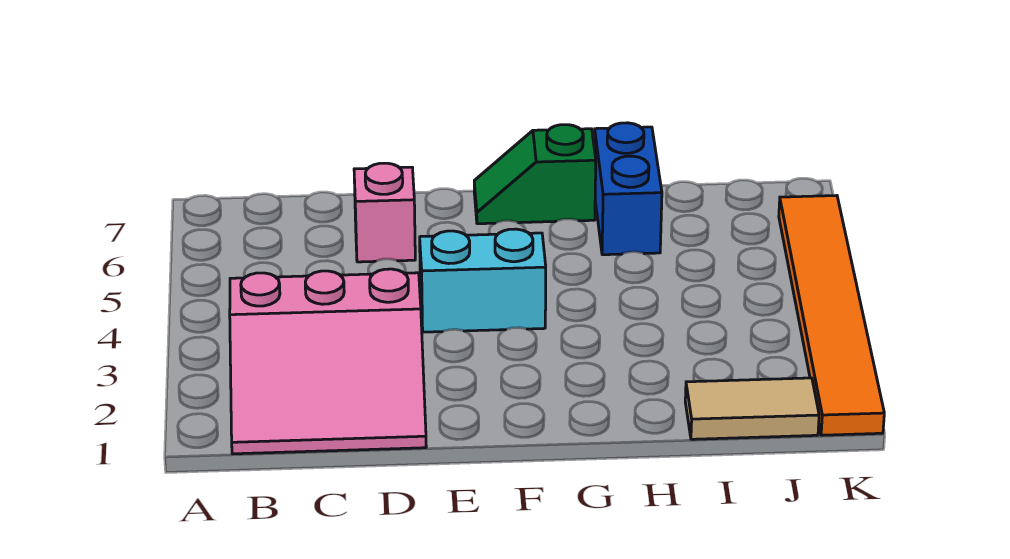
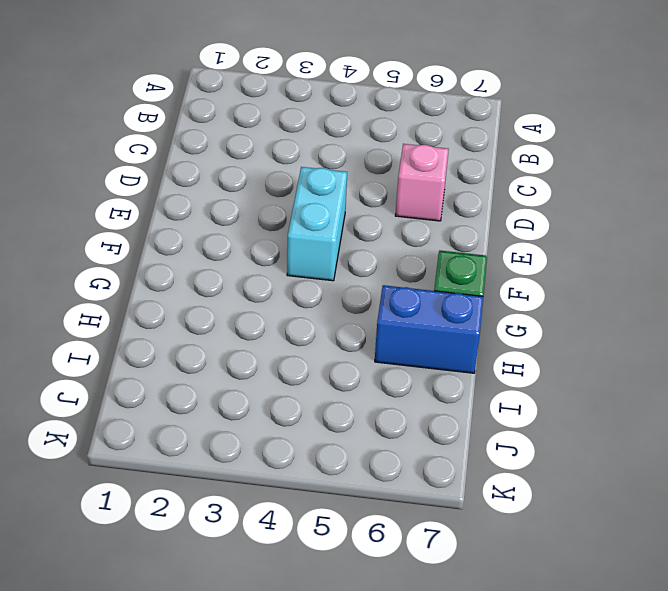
none -> pink slope B1:D3 level 1 top 3
none -> tan tile I1:J1 level 1

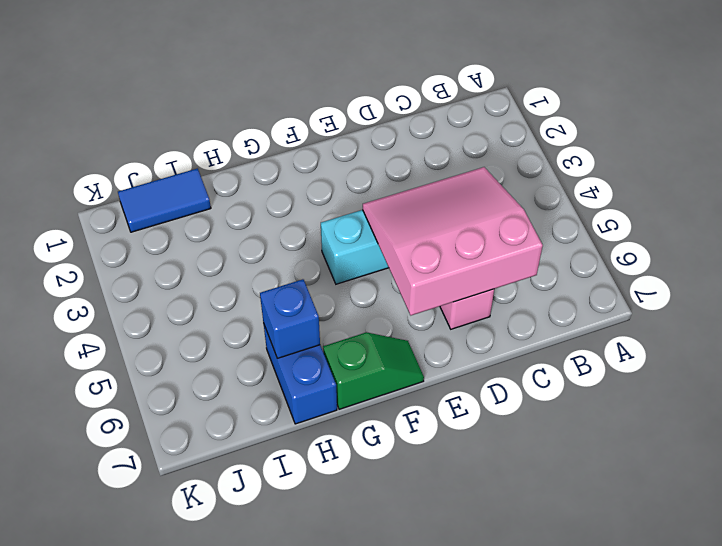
pink slope C4:E6 level 2 top 6 -> pink slope B1:D3 level 1 top 3
blue brick H6 level 2 -> none
blue tile I1:J1 level 1 -> tan tile I1:J1 level 1
none -> orange tile K1:K6 level 1

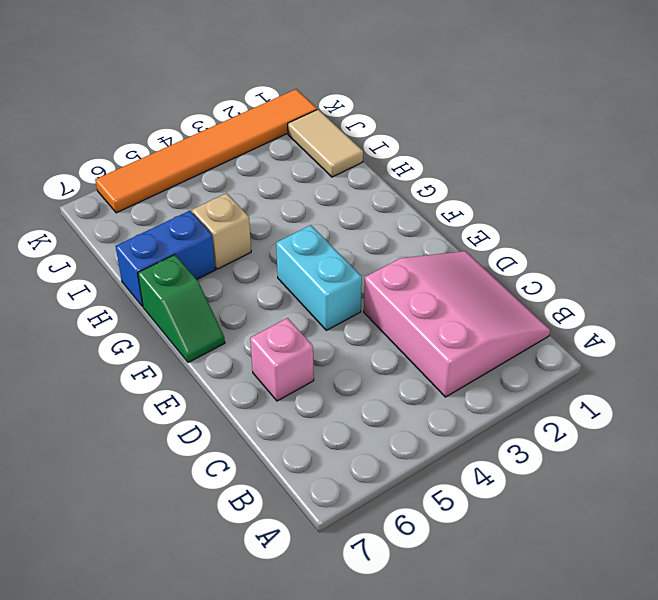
tan brick H5 level 1 -> none

